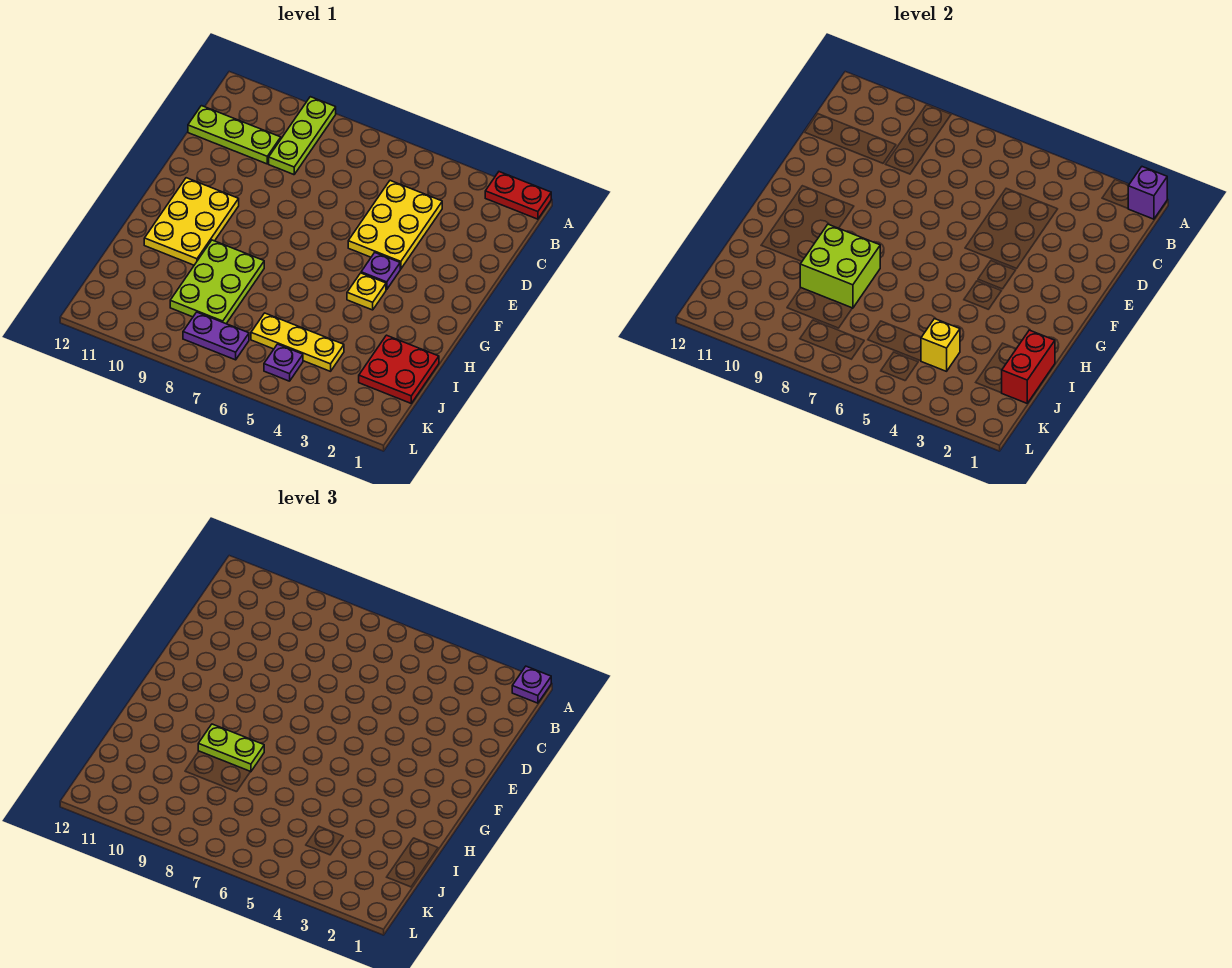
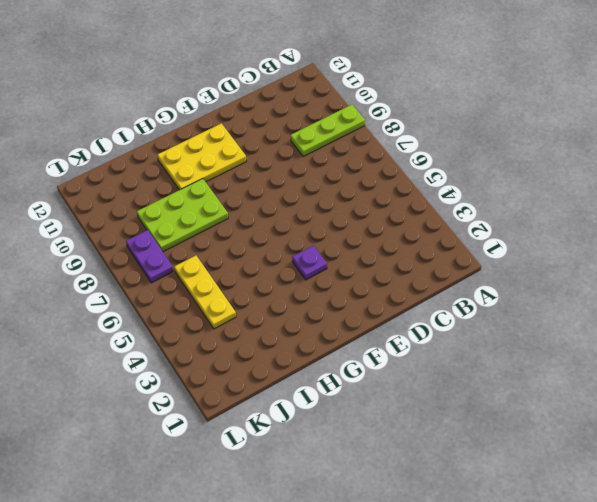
none -> red plate A1:A2 level 1
none -> yellow plate C4:E5 level 1
none -> lime plate C10:C12 level 1

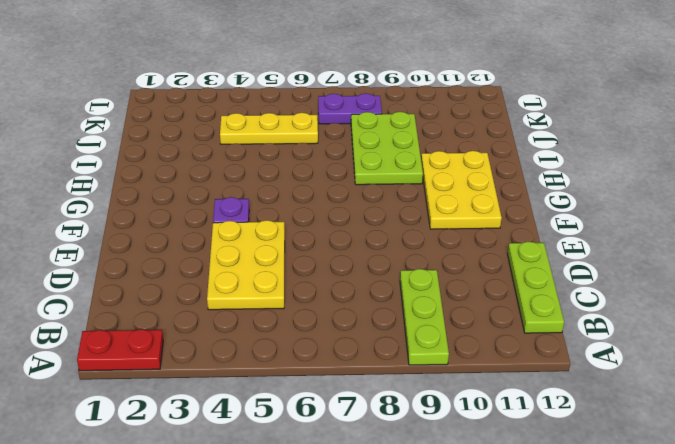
lime plate B12:D12 level 1 -> lime plate C10:C12 level 1
none -> yellow plate G4 level 1
none -> red plate I1:J2 level 1
none -> purple plate K5 level 1

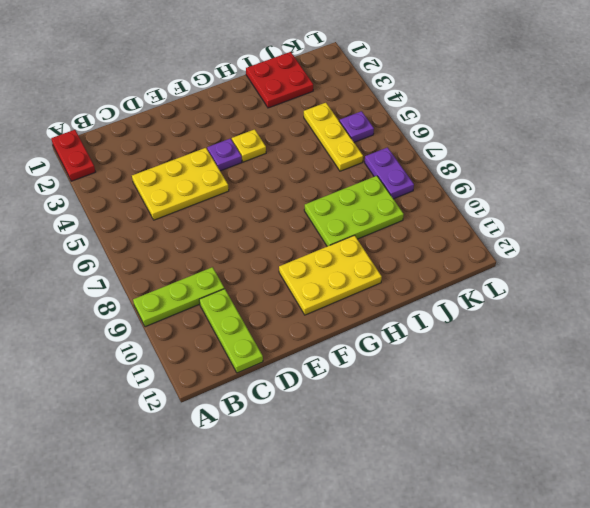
none -> purple brick A1 level 2
none -> lime brick H8:I9 level 2
none -> red brick I1:J1 level 2

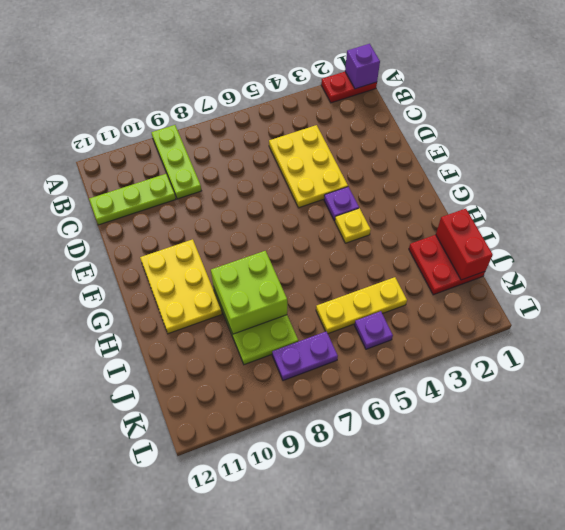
none -> yellow brick J4 level 2
none -> purple plate A1 level 3
none -> lime plate H8:H9 level 3

